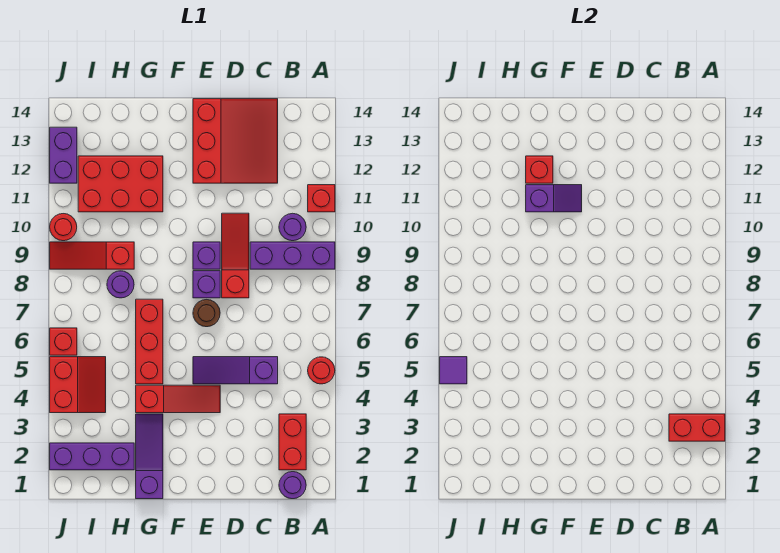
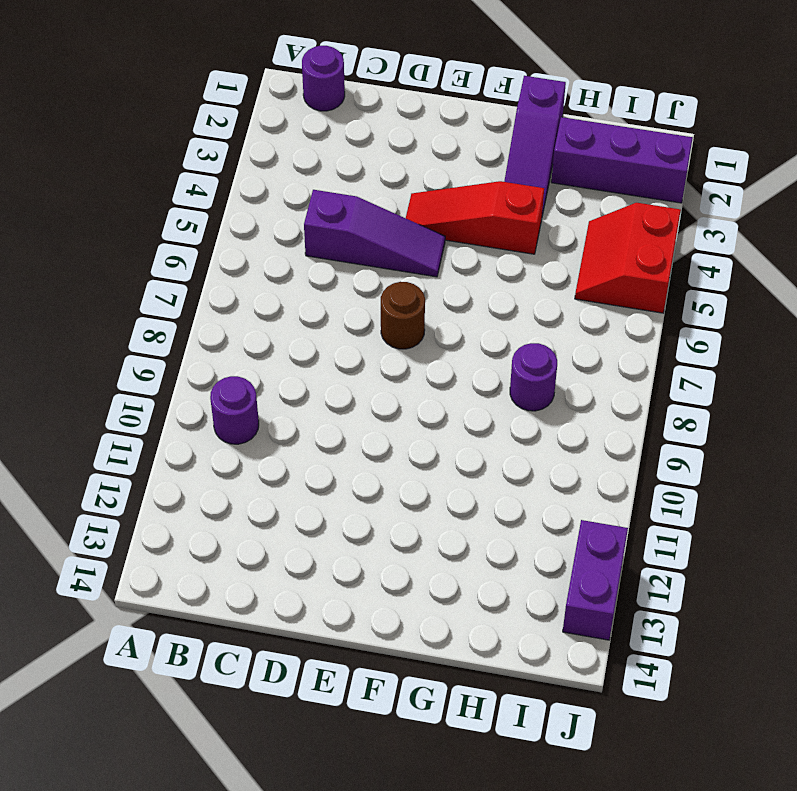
none -> red round brick A5 level 1
none -> purple brick A9:C9 level 1
none -> red brick A11 level 1

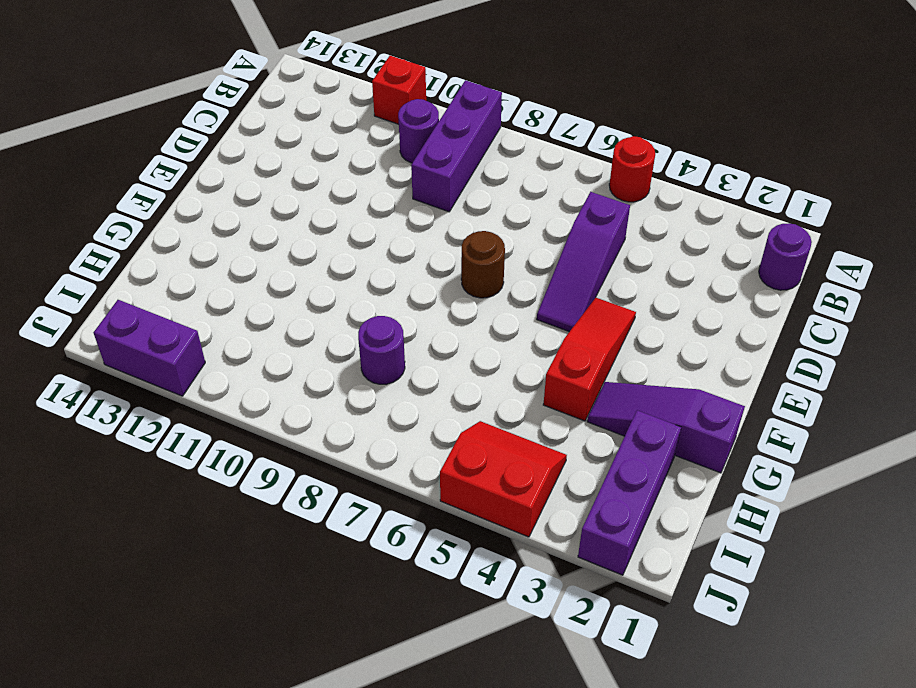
none -> red brick B2:B3 level 1
none -> red slope C12:E14 level 1 top E
none -> red slope D8:D10 level 1 top 8

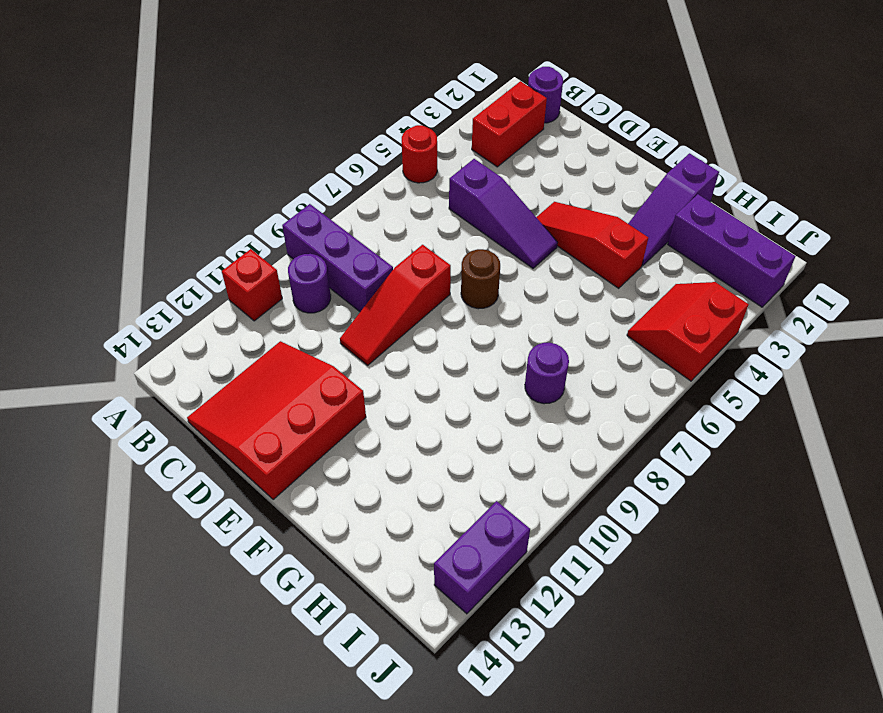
none -> purple brick E8 level 1
none -> purple brick E9 level 1
none -> red brick G5:G7 level 1

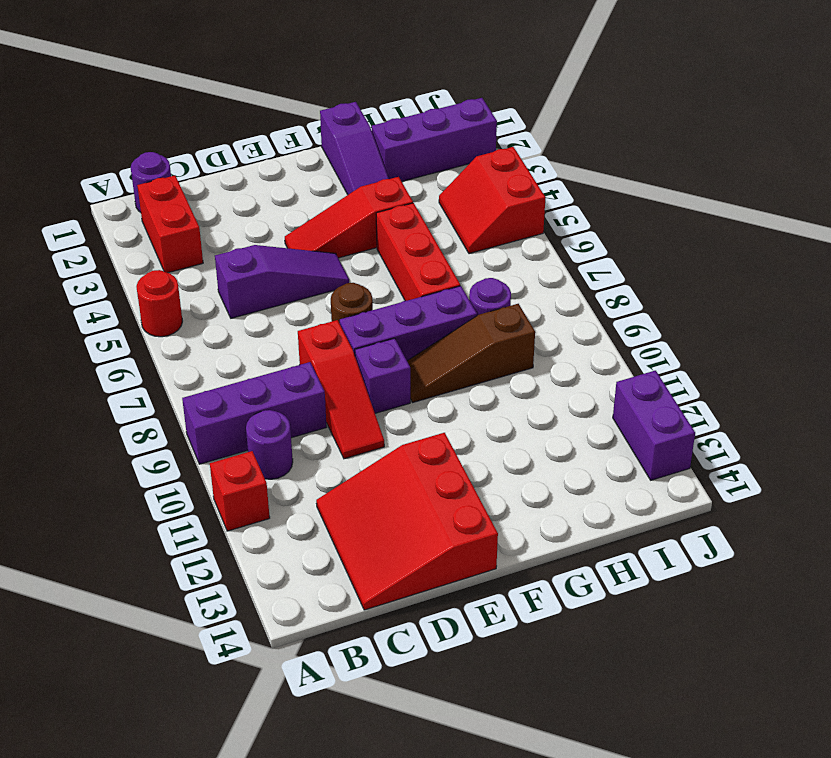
purple brick E8:G8 level 1 -> purple brick E8 level 1
brown slope F9:H9 level 1 top H -> red slope H9:J9 level 1 top H
none -> red brick G11:I12 level 1
none -> red brick J6 level 1
none -> red round brick J10 level 1

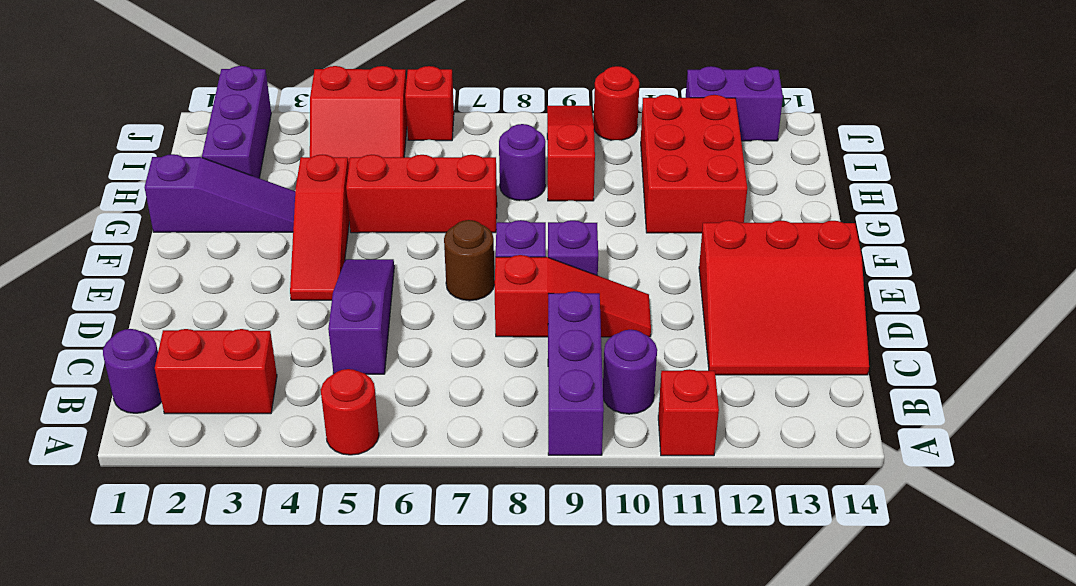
none -> red brick A3:B3 level 2
none -> purple slope F11:G11 level 2 top G
none -> red brick G12 level 2

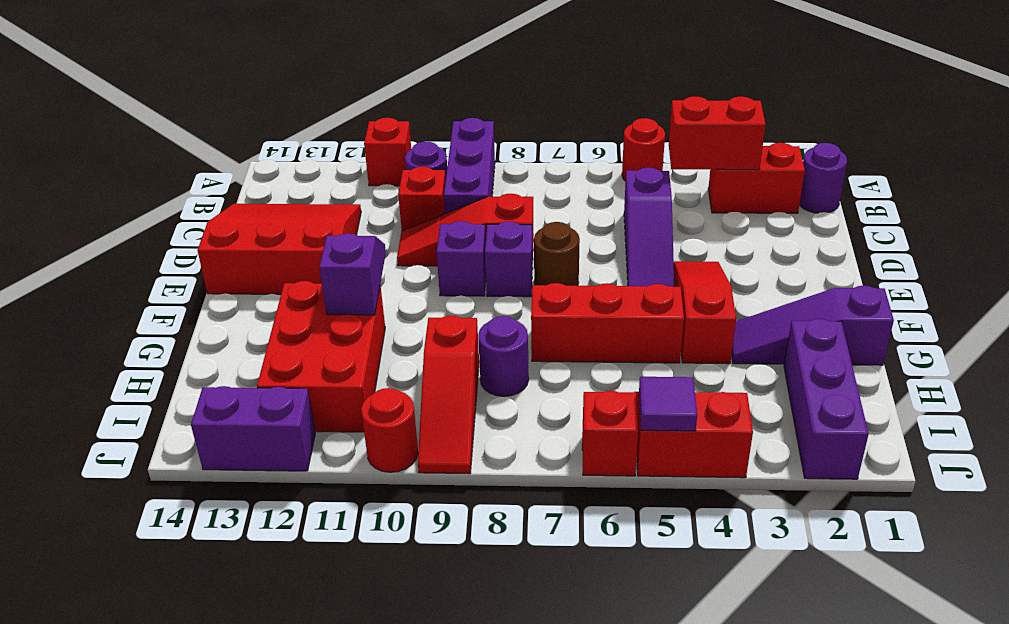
red brick B3:B4 level 2 -> red brick A3:B3 level 2
red brick C10 level 1 -> red brick G12 level 2

